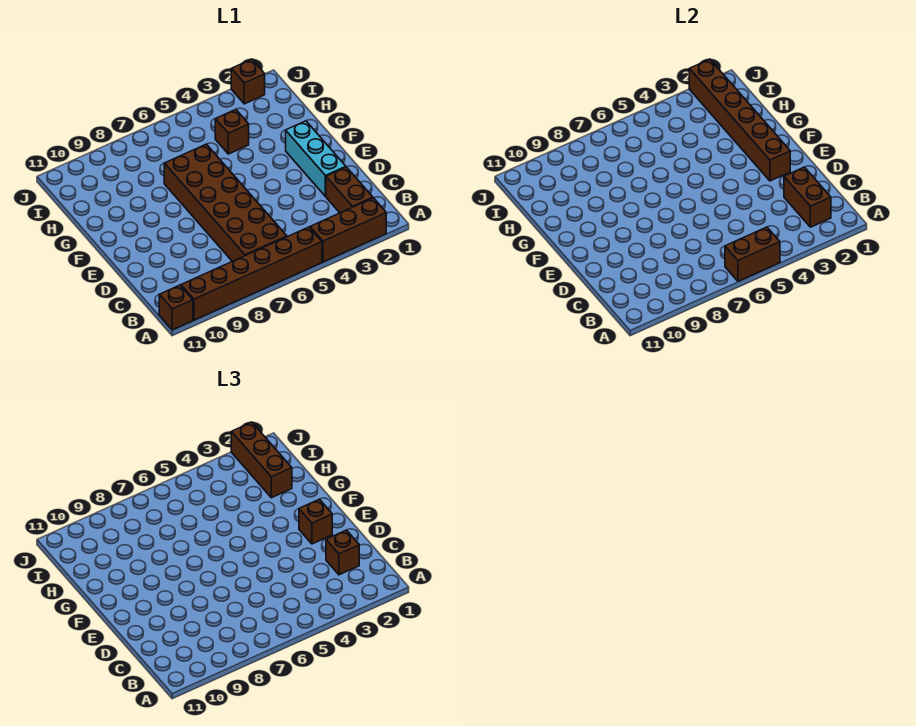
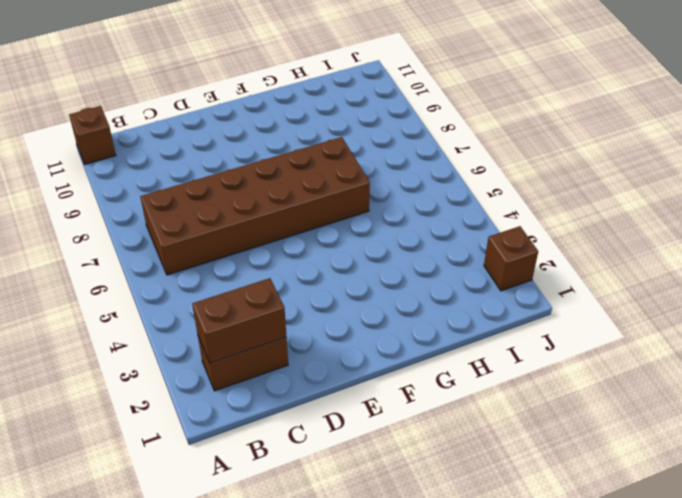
none -> brown brick A2:A4 level 1
none -> brown brick A5:A10 level 1
none -> cyan brick D2:F2 level 1

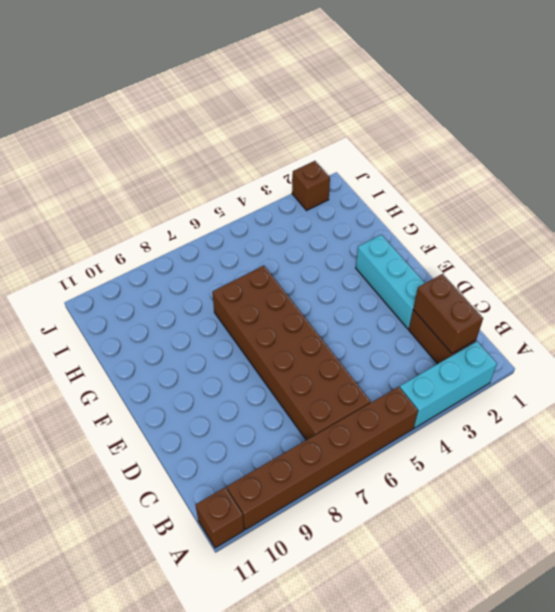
cyan brick A2:A4 level 1 -> brown brick A2:A4 level 1
none -> brown brick H4 level 1
none -> brown brick A5:A6 level 2
none -> brown brick E2:J2 level 2

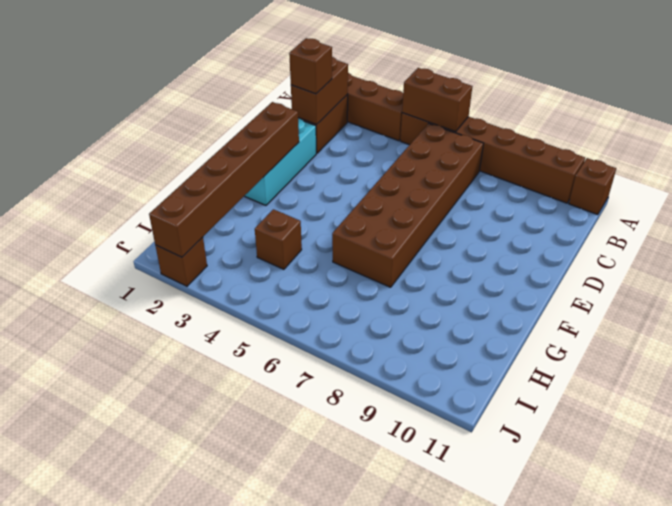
none -> brown brick E2 level 3
none -> brown brick H2:J2 level 3

